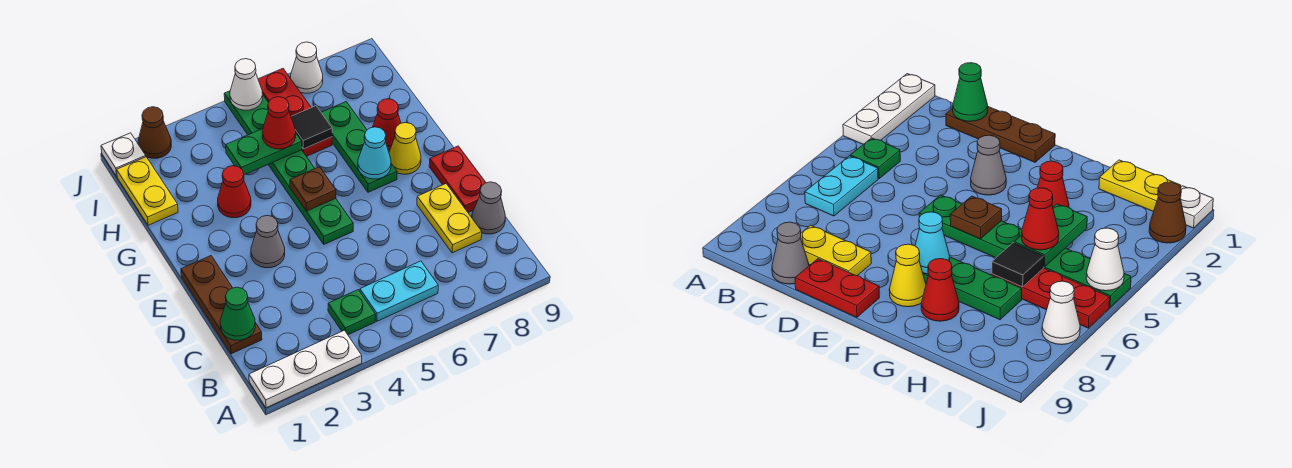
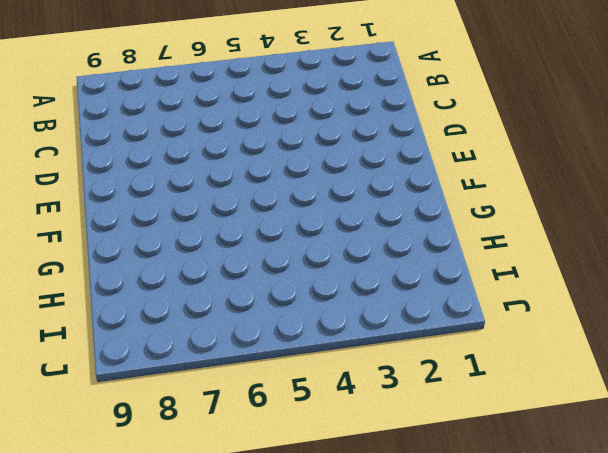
none -> white plate A1:A3 level 1
none -> green plate B4 level 1
none -> cyan plate B5:B6 level 1

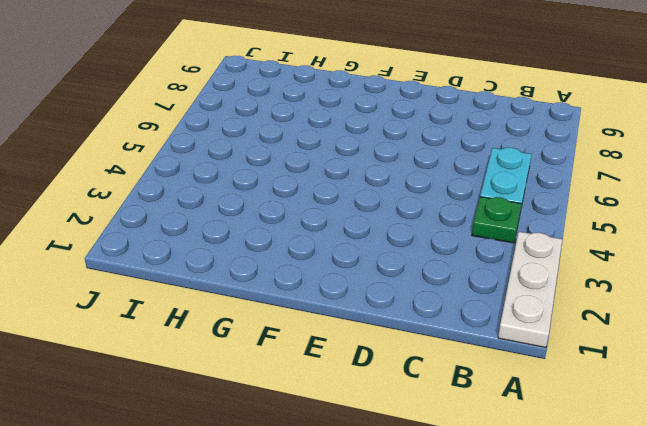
none -> brown plate C1:E1 level 1
none -> yellow plate C8:D8 level 1
none -> grey cone C9 level 1

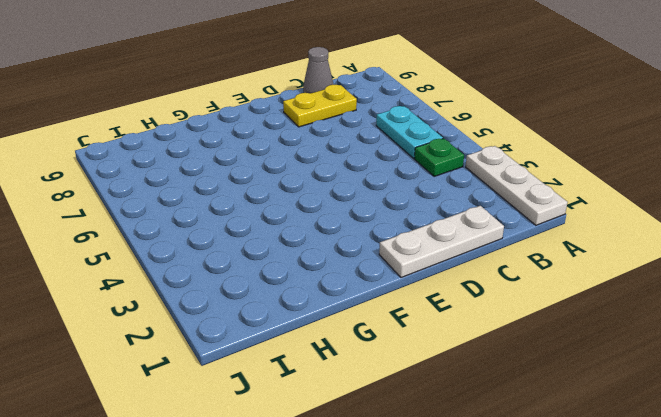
white plate C1:E1 level 1 -> brown plate C1:E1 level 1
none -> red plate D9:E9 level 1
none -> grey cone E3 level 1
none -> green plate E5:J5 level 1

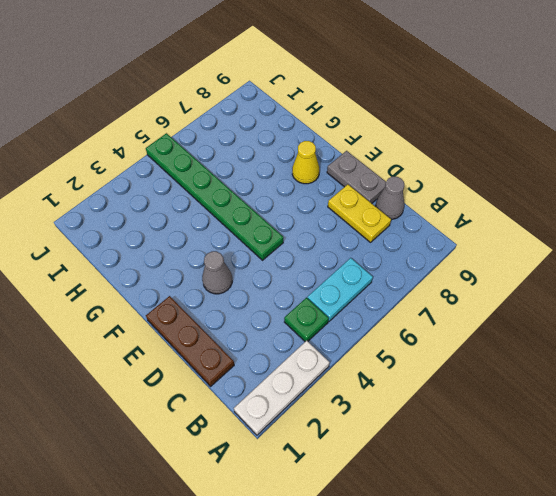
grey plate D9:E9 level 1 -> red plate D9:E9 level 1
none -> green plate F7:H7 level 1
none -> red cone G3 level 1
none -> red cone G8 level 1

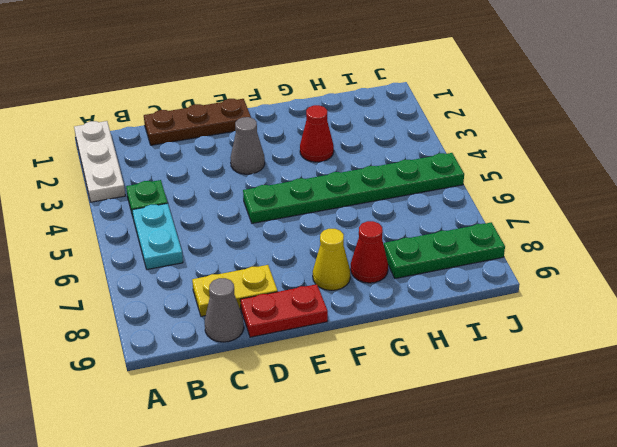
green plate H8:J8 level 1 -> green plate F7:H7 level 1
none -> yellow plate H1:I1 level 1
none -> red plate H6:J6 level 1
none -> white plate J1 level 1

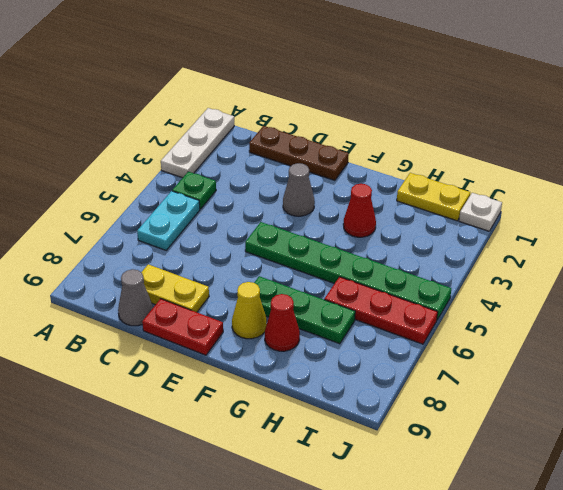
none -> brown cone J2 level 1
none -> white cone J7 level 1
none -> green cone C1 level 2

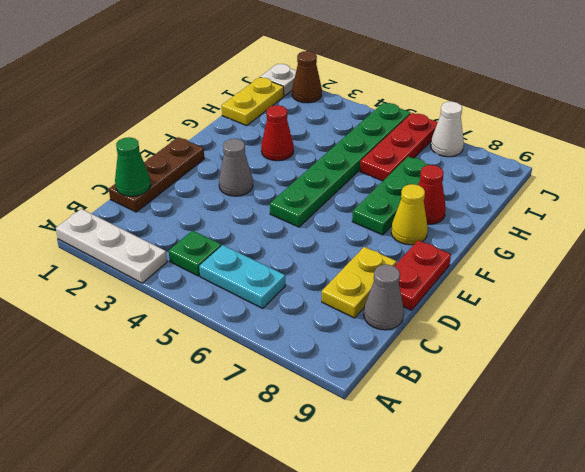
none -> brown plate F5 level 2
none -> cyan cone F7 level 2
none -> green plate H4:H5 level 2

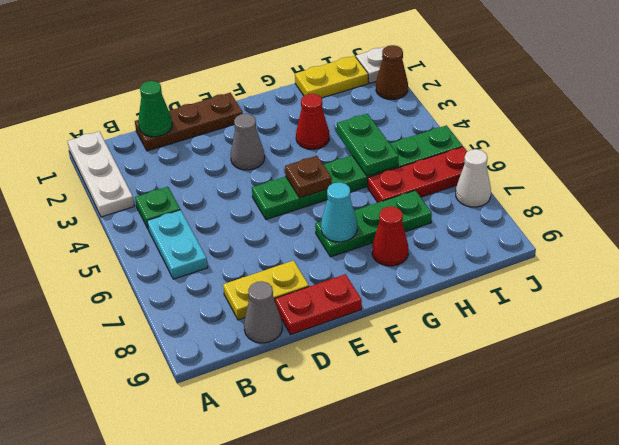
none -> yellow cone F8 level 1
none -> black tile H6 level 2
none -> white cone J5 level 2

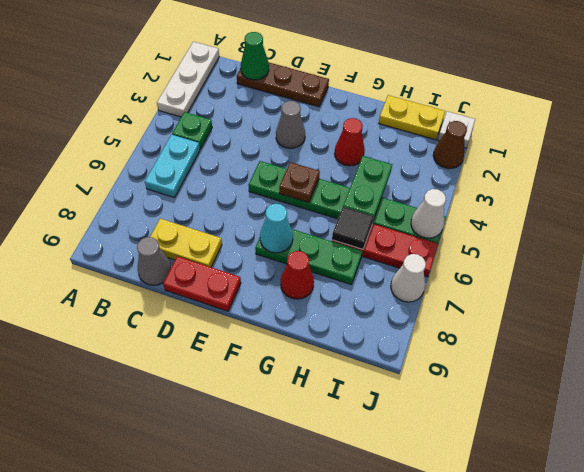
none -> yellow cone F8 level 1
none -> red cone H5 level 3

